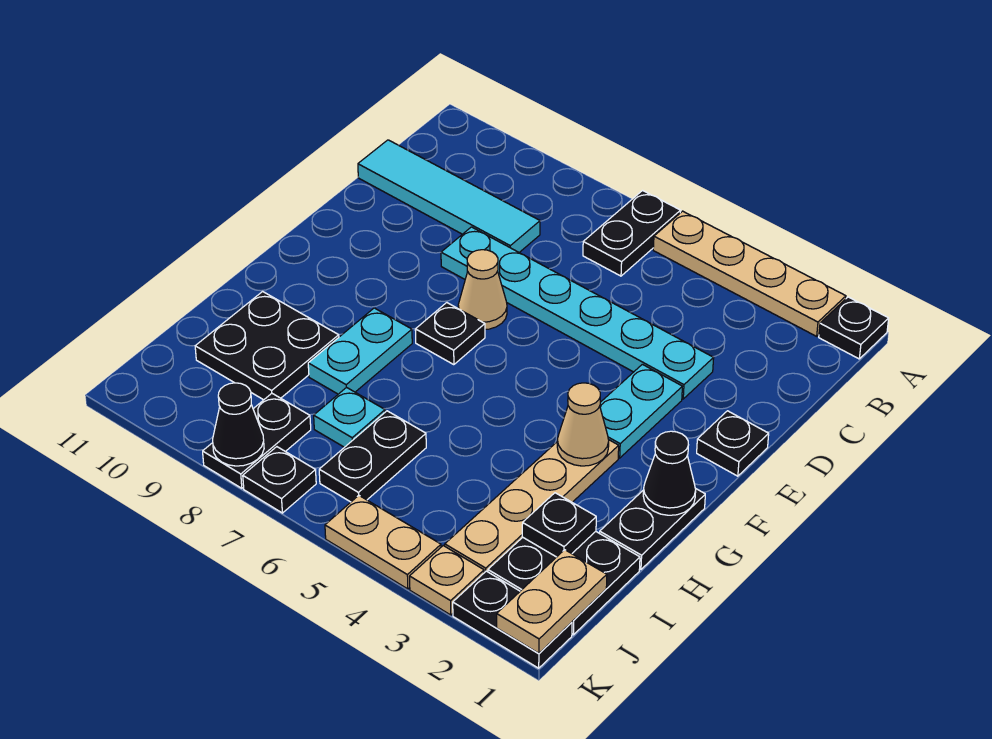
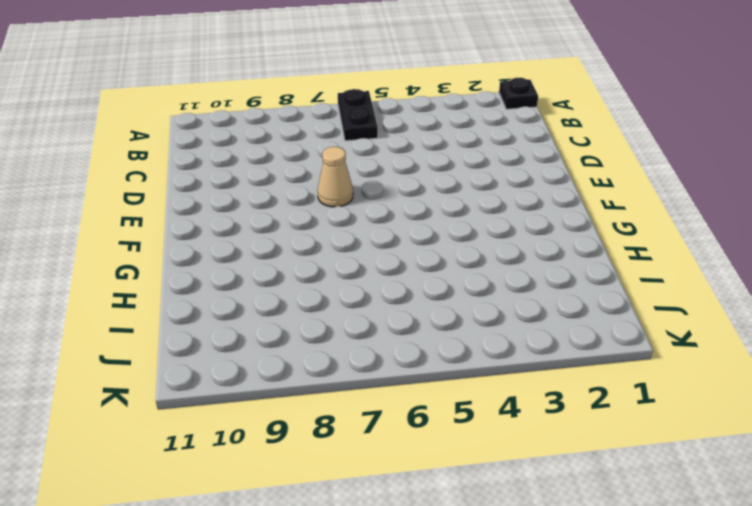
none -> tan plate A2:A5 level 1
none -> cyan tile C8:C11 level 1
none -> cyan plate D3:D8 level 1

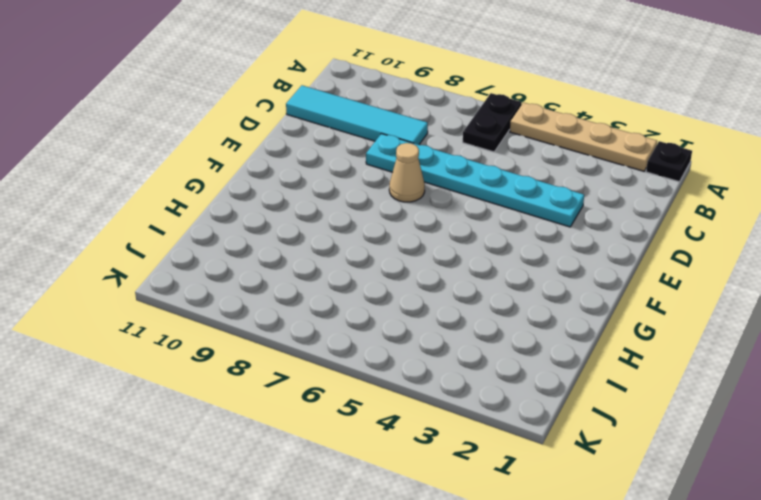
none -> black plate E1 level 1
none -> cyan plate E3:F3 level 1
none -> black plate F7 level 1

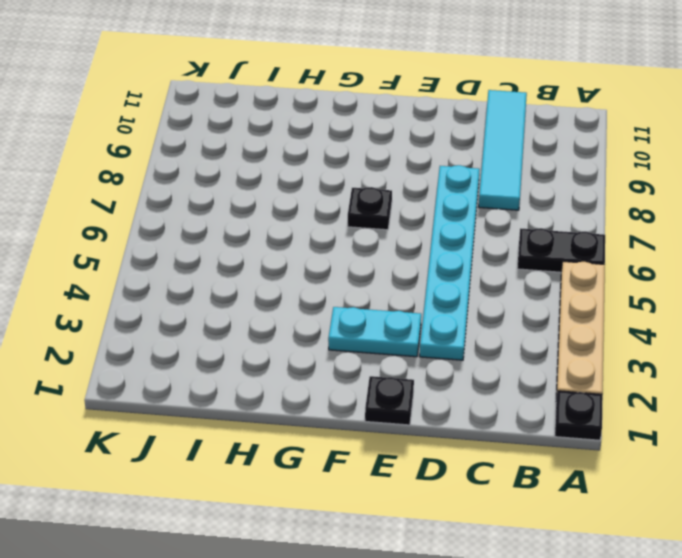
none -> tan cone E7 level 1
none -> black plate G1:H1 level 1
none -> tan plate G3:J3 level 1

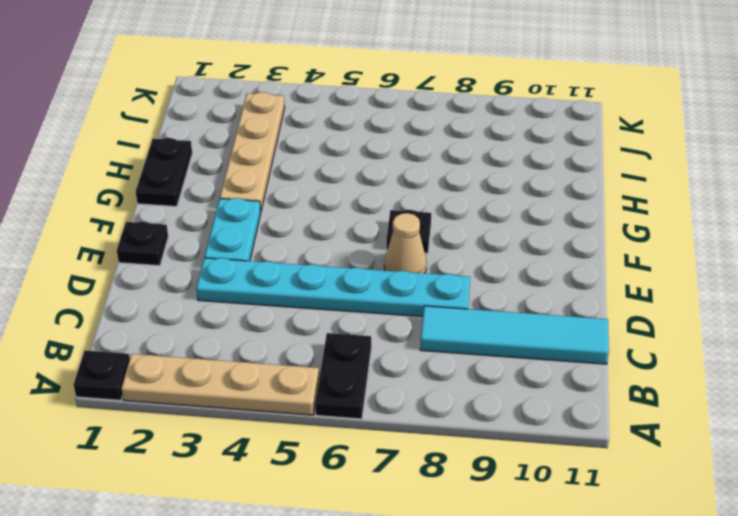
none -> cyan plate G8:H8 level 1
none -> black plate H9:I10 level 1
none -> black plate I1:J2 level 1

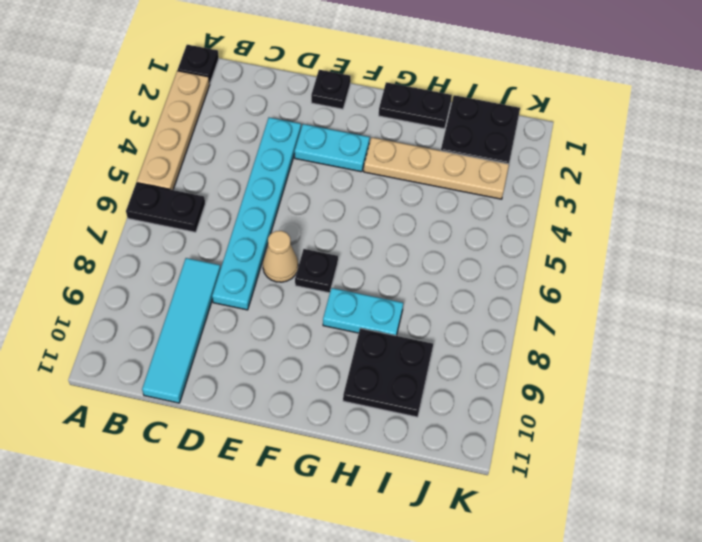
none -> black plate I6:J6 level 1
none -> cyan plate I7 level 1
none -> black plate J8:K8 level 1

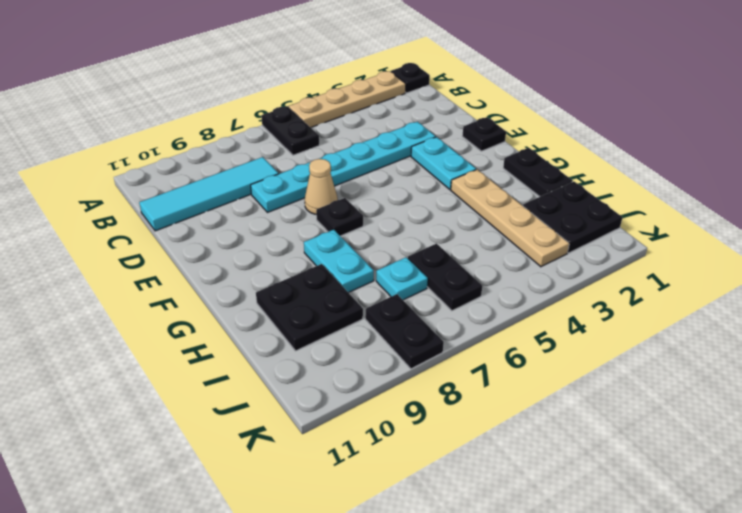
none -> black plate K1:K2 level 1
none -> tan plate K3 level 1
none -> tan plate K4:K5 level 1

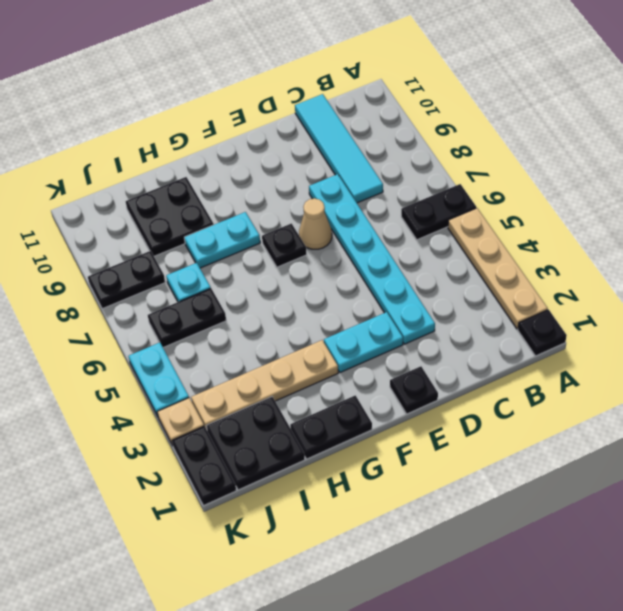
cyan plate K4:K5 level 1 -> tan plate K4:K5 level 1
none -> black plate K7 level 1
none -> black cone G1 level 2
none -> tan cone G3 level 2

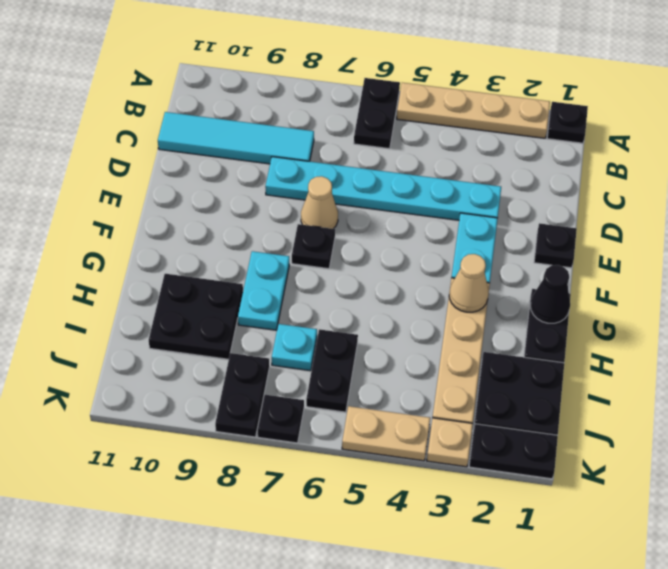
none -> black plate I2 level 2
none -> tan plate J1:K1 level 2
none -> black cone K8 level 2

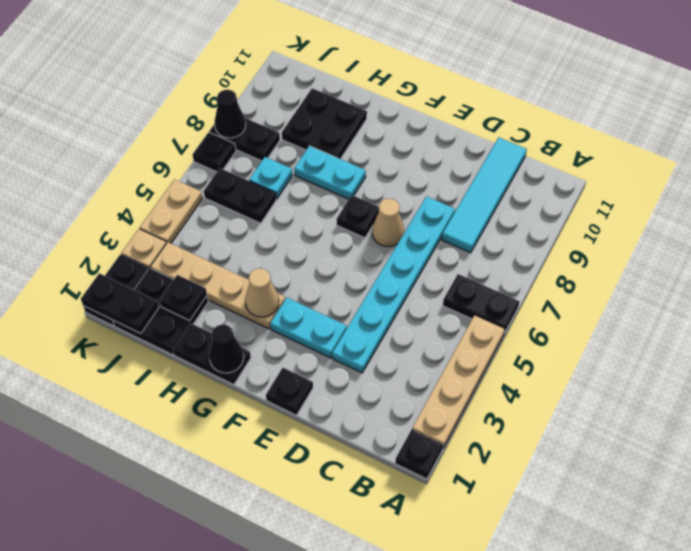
black plate J1:K1 level 2 -> tan plate J1:K1 level 2

